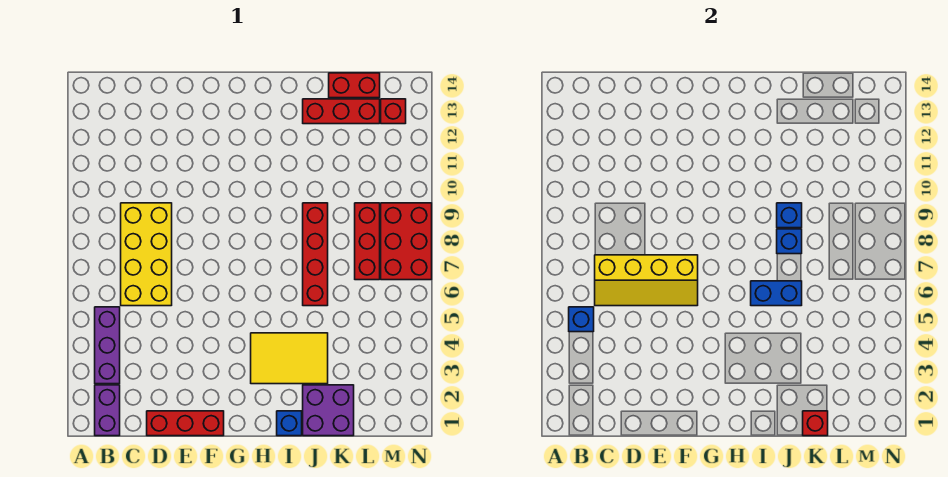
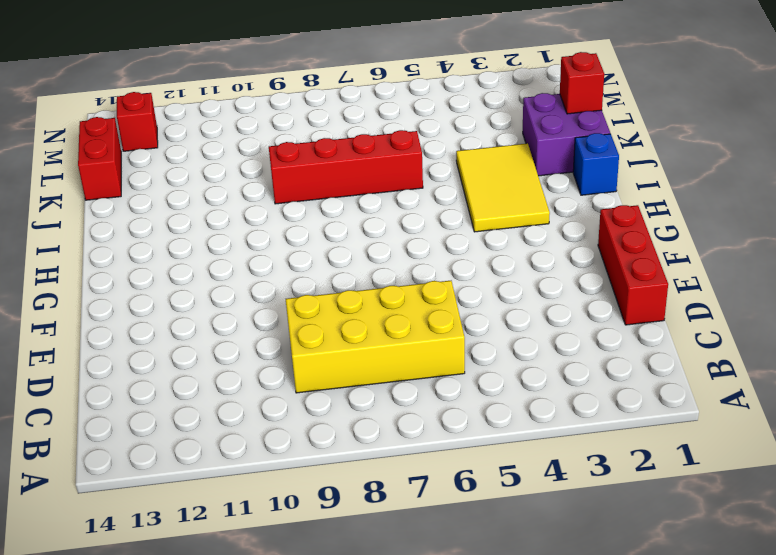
none -> purple brick B1:B2 level 1
none -> purple brick B3:B5 level 1
none -> red brick J13:L13 level 1

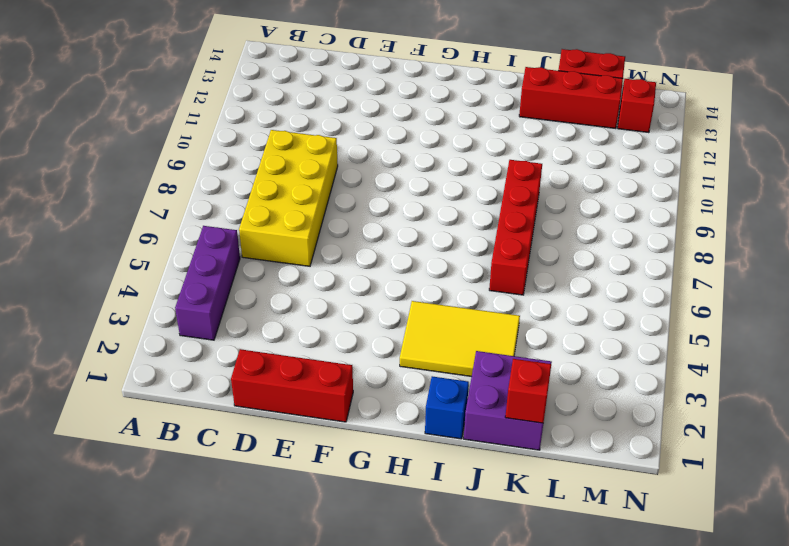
none -> purple brick B1:B2 level 1
none -> red brick L7:L9 level 1
none -> red brick M7:N9 level 1

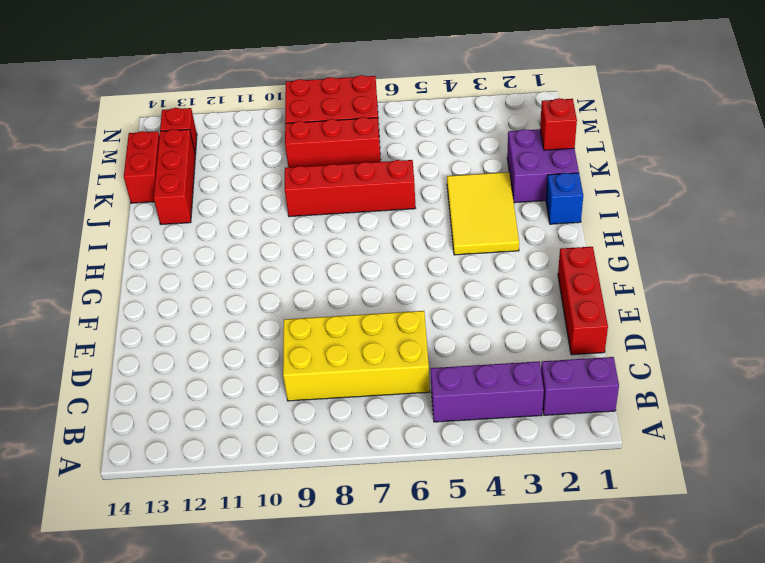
none -> blue brick B5 level 2
none -> yellow slope C6:F7 level 2 top 7
none -> blue brick I6:J6 level 2

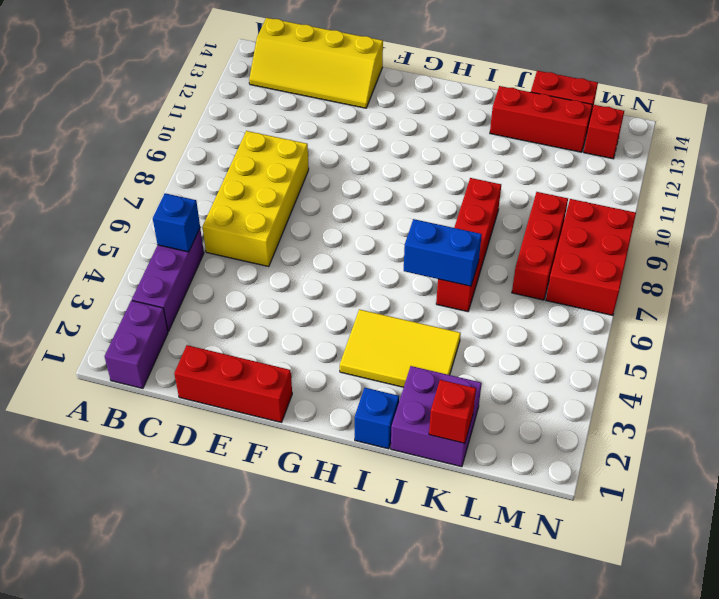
yellow slope B13:E14 level 1 top 14 -> yellow slope C6:F7 level 2 top 7
none -> blue brick J8 level 2
none -> blue brick J9 level 2

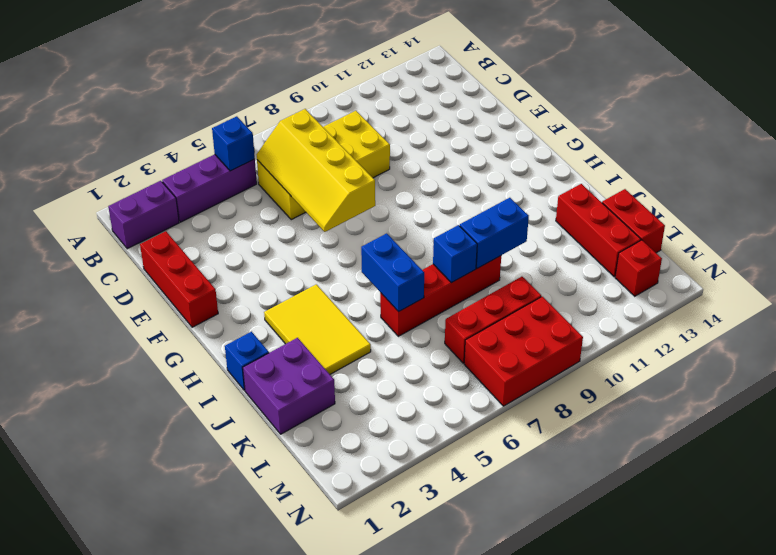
blue brick J9:J10 level 2 -> blue brick J9 level 2
none -> red brick K1 level 2

